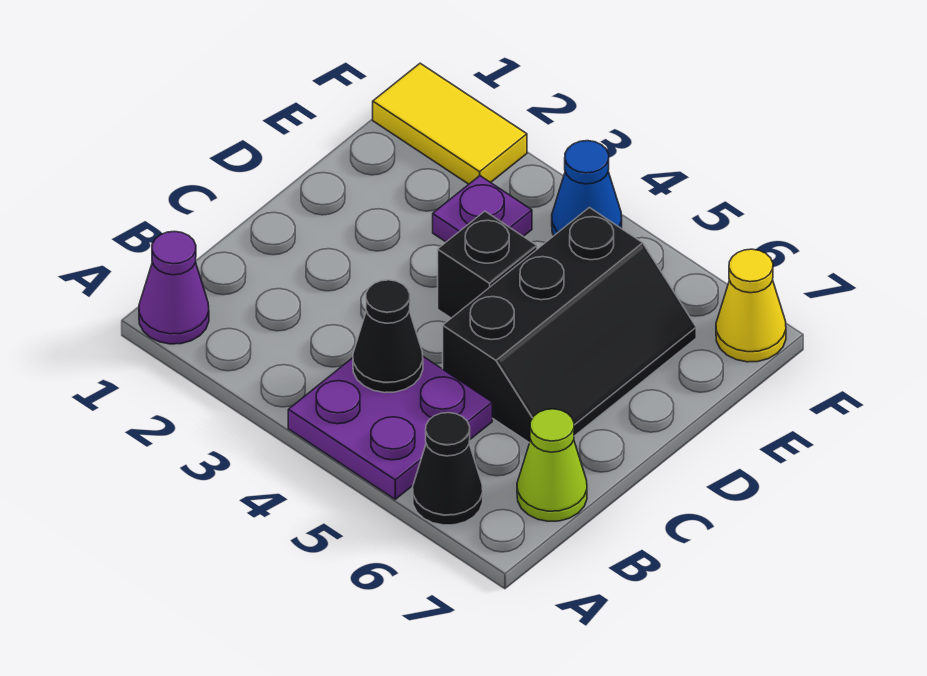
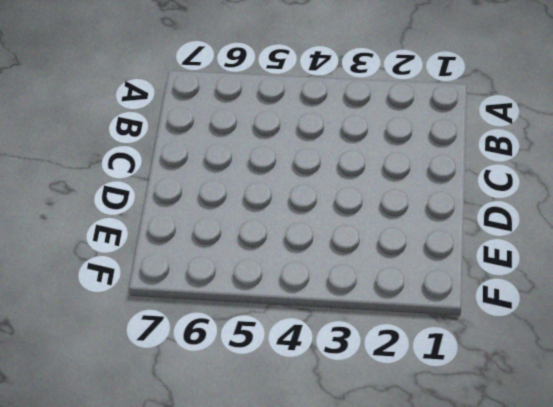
none -> purple cone A1 level 1
none -> purple plate A4:B5 level 1

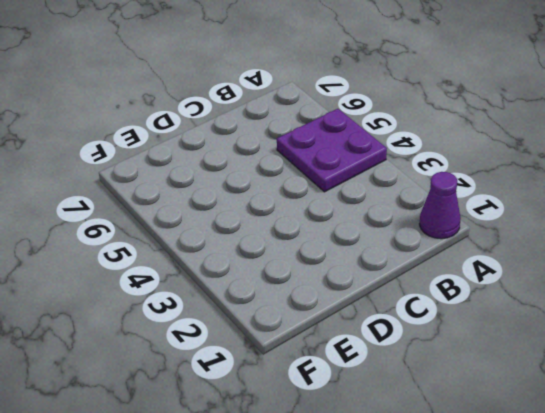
none -> black cone A6 level 1
none -> lime cone B7 level 1

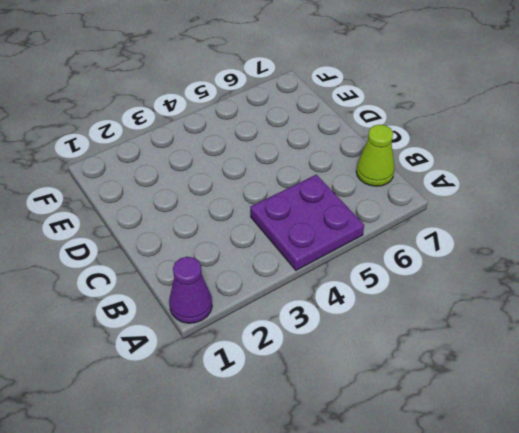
none -> black cone A6 level 1
none -> black slope C5:E6 level 1 top 5

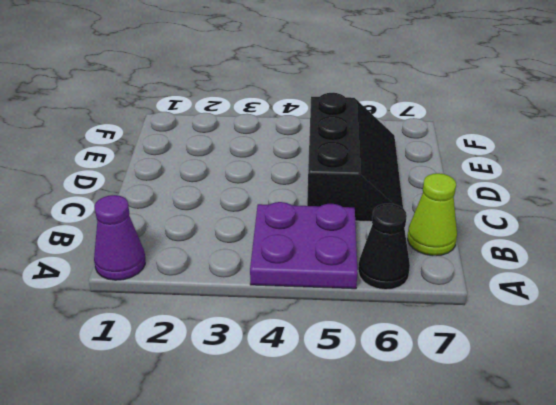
none -> black brick D4 level 1
none -> purple plate E3 level 1

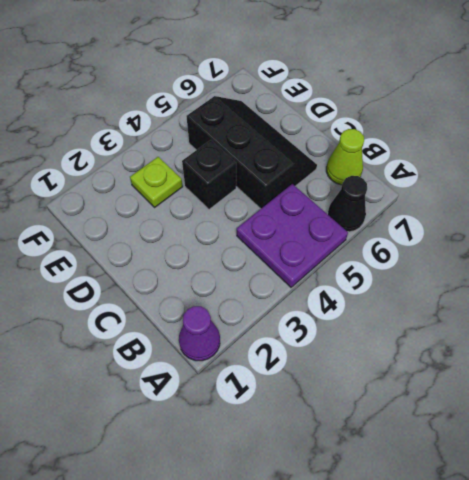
lime plate E3 level 1 -> purple plate E3 level 1
none -> yellow tile F1:F2 level 1
none -> blue cone F4 level 1

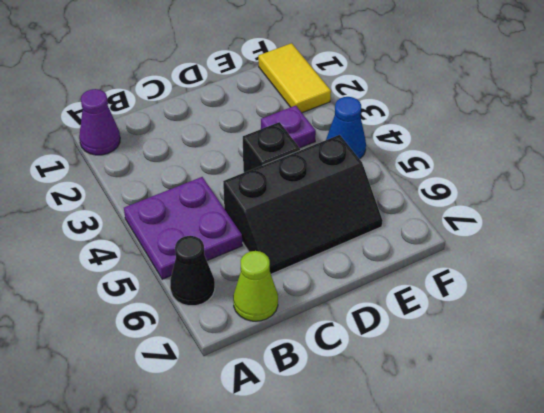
none -> yellow cone F7 level 1
none -> black cone B4 level 2

